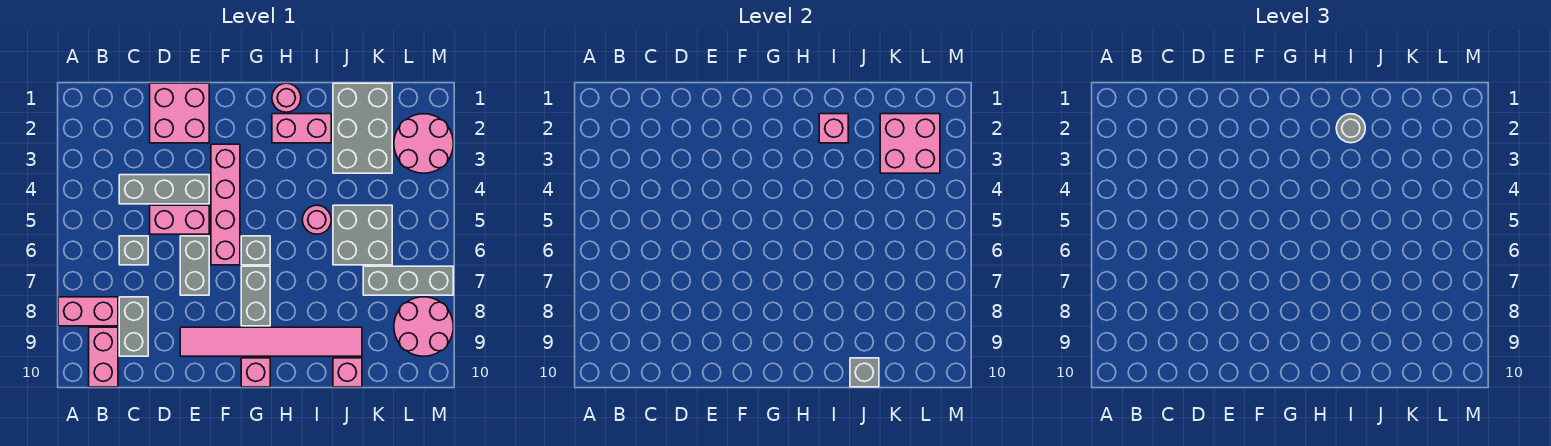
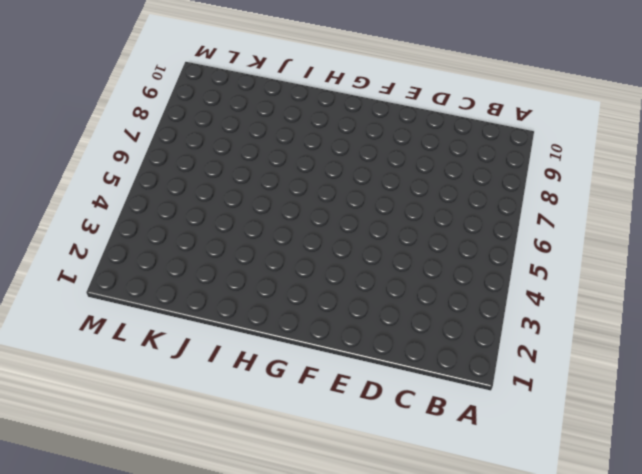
none -> pink brick A8:B8 level 1
none -> pink brick B9:B10 level 1
none -> grey brick C4:E4 level 1

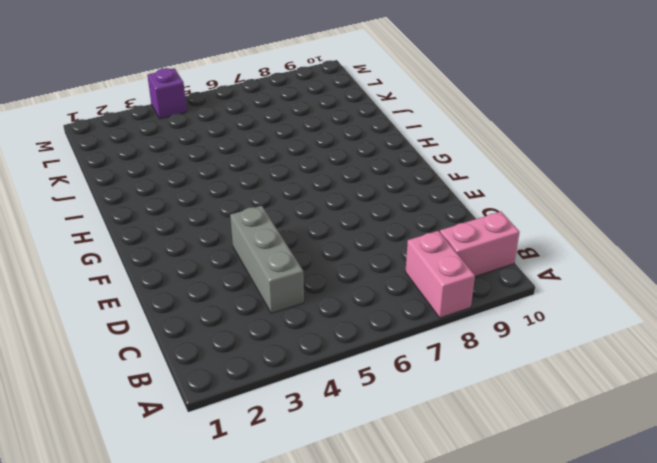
purple brick M4 level 1 -> none
none -> grey brick C6 level 1
none -> grey brick C8:C9 level 1
none -> pink brick D1:E2 level 1

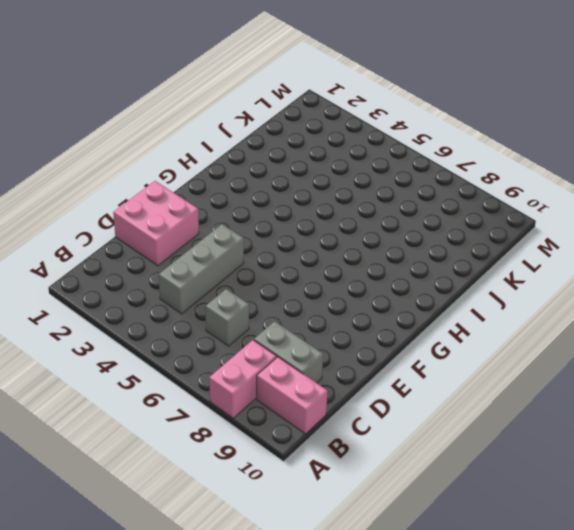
none -> pink brick D5:E5 level 1
none -> grey brick E6:E7 level 1
none -> pink tile E9:J9 level 1

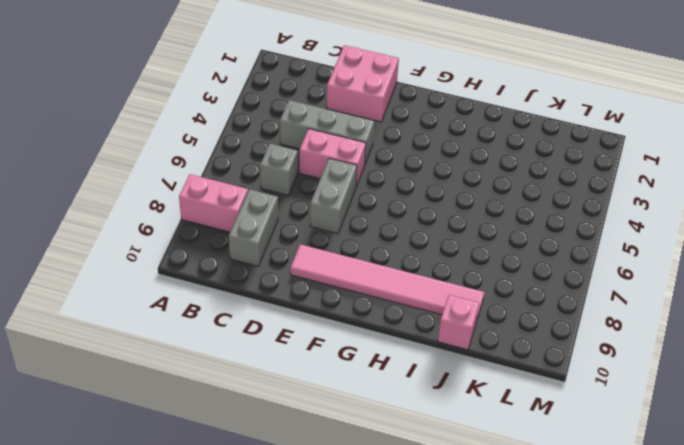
none -> pink brick B9:B10 level 1
none -> pink brick F3:F6 level 1
none -> grey brick G6 level 1

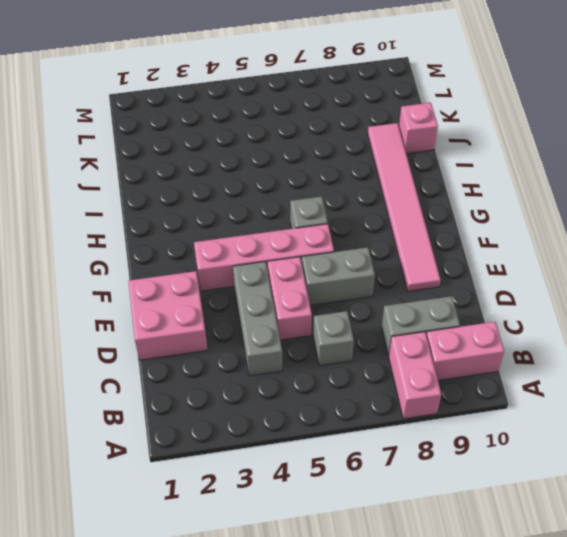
none -> grey brick G7:G8 level 1
none -> pink brick G10 level 1
none -> pink round brick H1 level 1

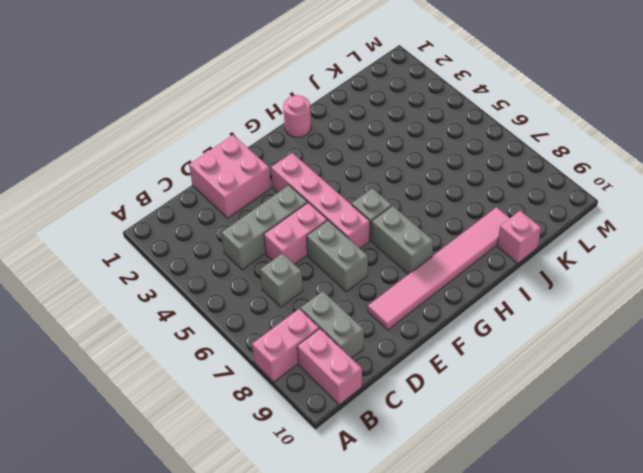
none -> pink brick G10 level 1
none -> pink brick H2:I2 level 1
none -> pink round brick I5 level 1

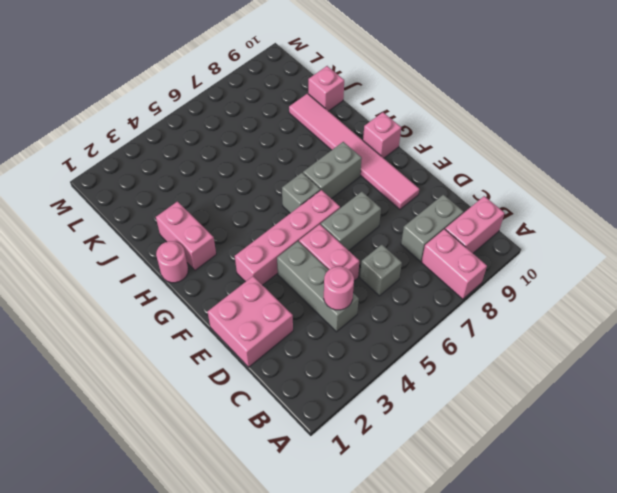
pink round brick C4 level 2 -> pink round brick I5 level 1
none -> grey brick J1:K3 level 1
none -> grey brick J5:K6 level 1
none -> grey brick K7:M7 level 1

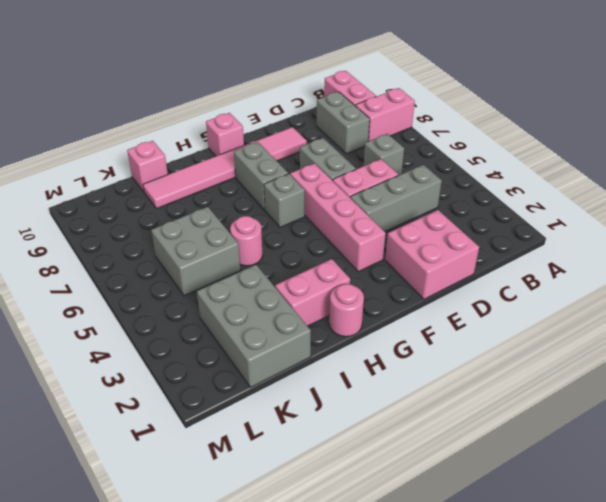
none -> grey brick K7:M7 level 1
none -> pink round brick L2:M3 level 1
none -> pink round brick L8:M9 level 1

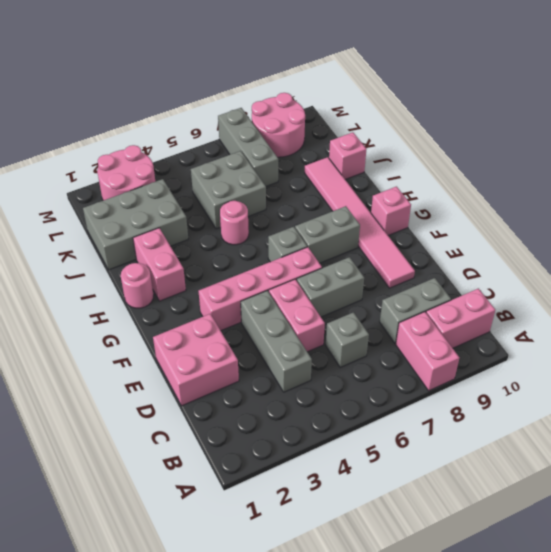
none -> pink brick I2 level 2
none -> grey brick J10 level 2
none -> pink brick K2:L3 level 2

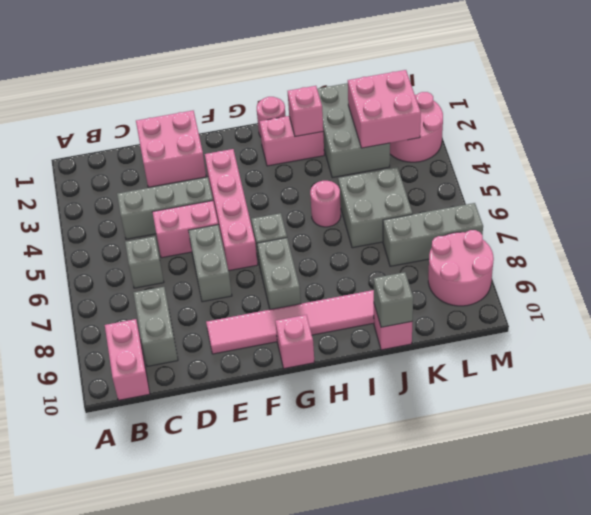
none -> pink brick A8:B8 level 1
none -> grey round brick I2 level 3

